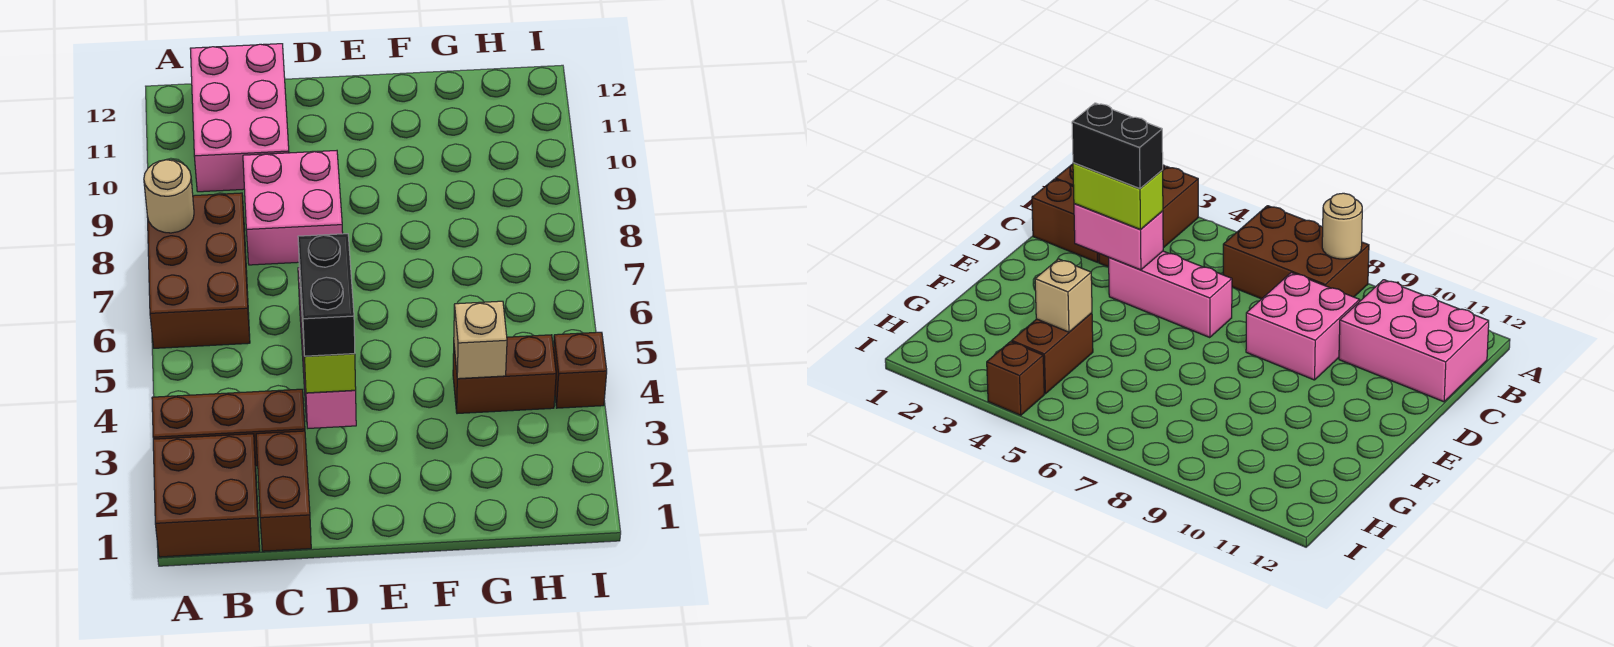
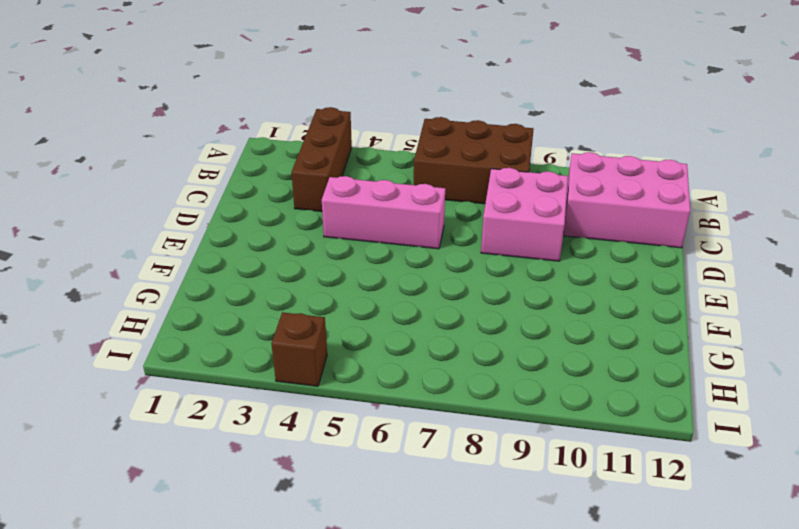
none -> brown brick A1:B2 level 1
none -> brown brick C1:C2 level 1
none -> brown brick G4:H4 level 1

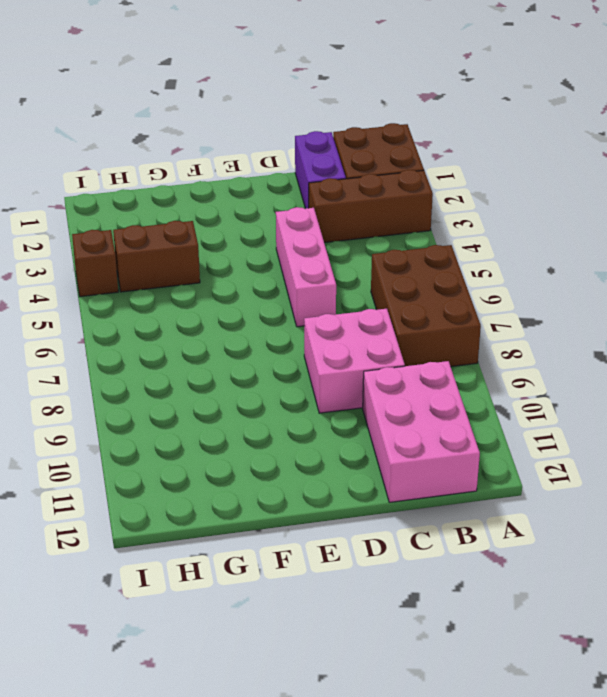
purple brick C1:C2 level 1 -> brown brick C1:C2 level 1
none -> tan round brick A8 level 2
none -> pink brick D3:D4 level 2
none -> tan brick G4 level 2

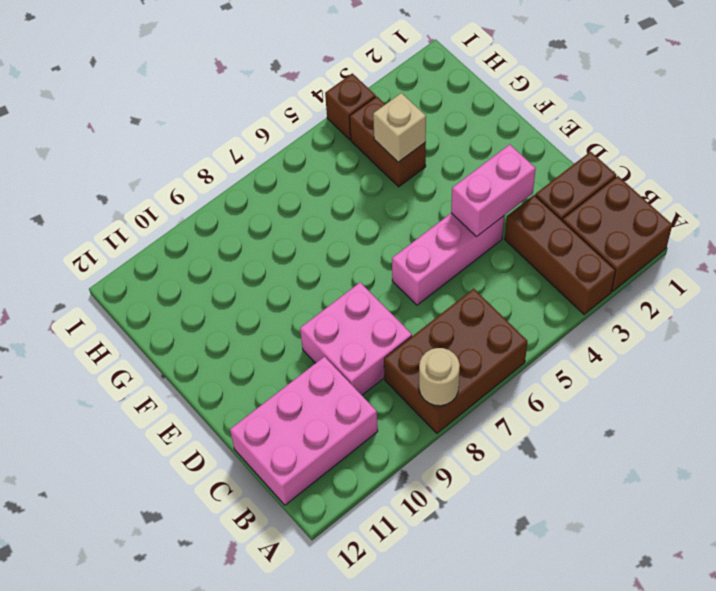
none -> lime brick D3:D4 level 3
none -> black brick D3:D4 level 4

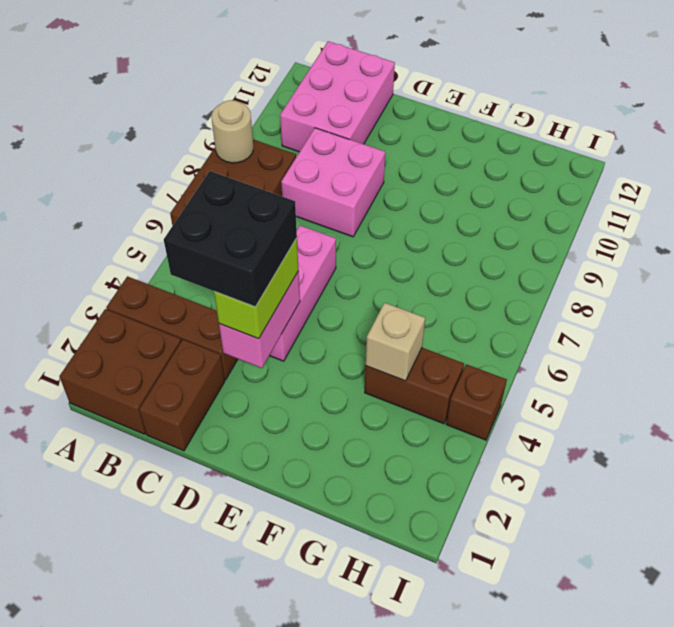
black brick C3:D4 level 4 -> black brick D3:D4 level 4

